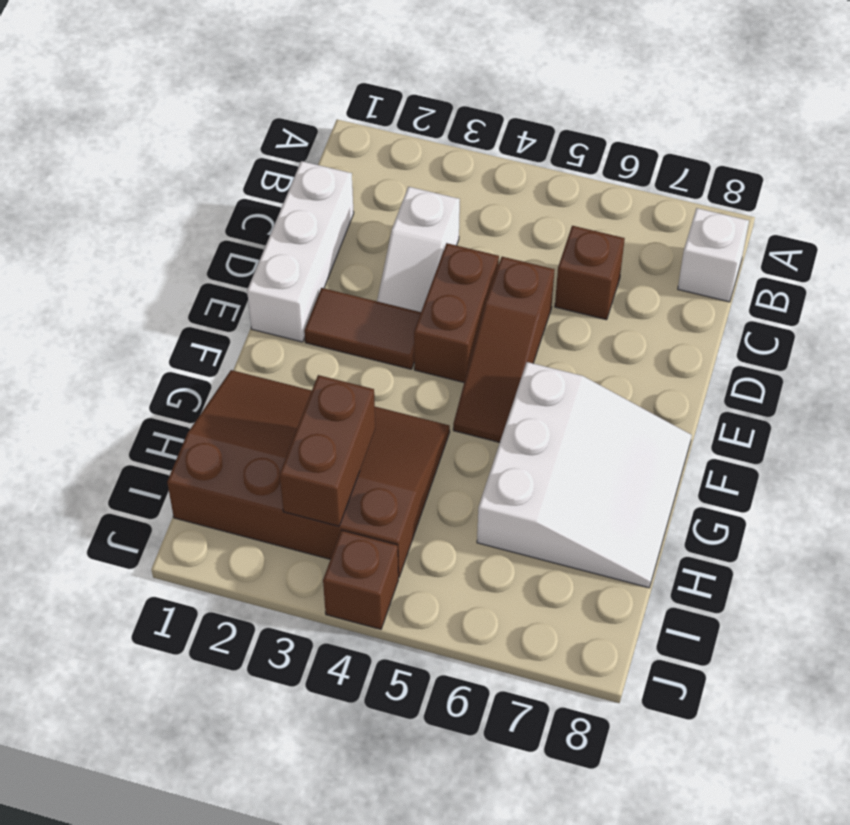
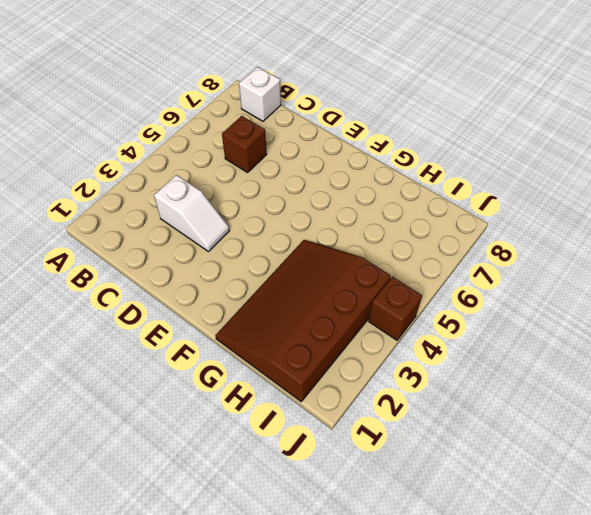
none -> white brick C1:E1 level 1
none -> brown brick D4:E4 level 1

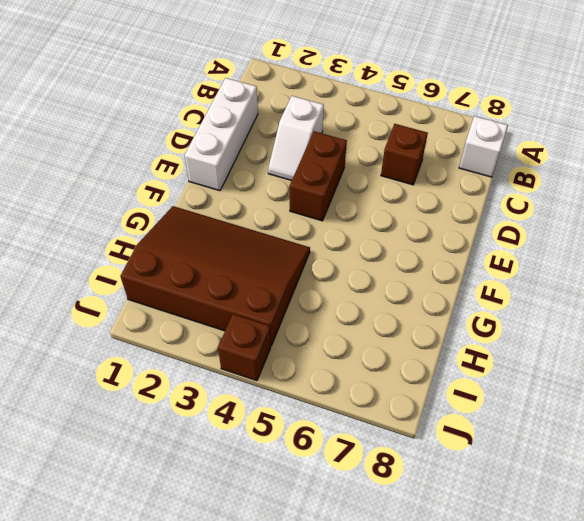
none -> brown slope D5:F5 level 1 top D
none -> brown tile E2:E3 level 1

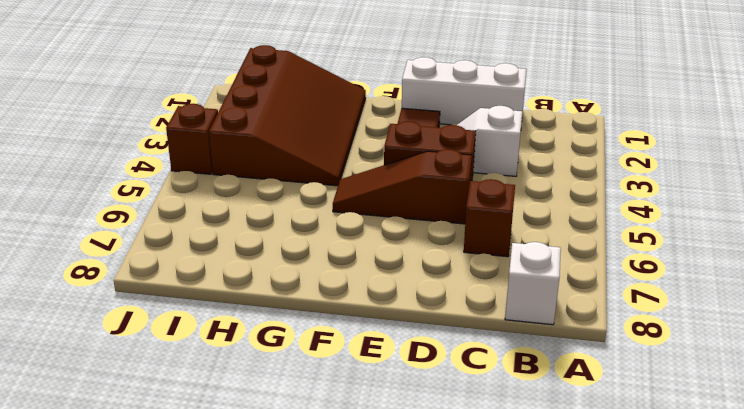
none -> white slope F6:H8 level 1 top 6
none -> brown brick H3:I3 level 2

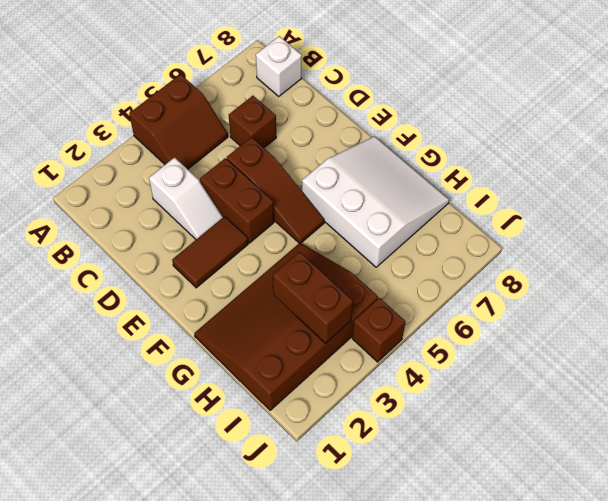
brown slope A4:B5 level 1 top A -> none
none -> white brick C1:E1 level 1

